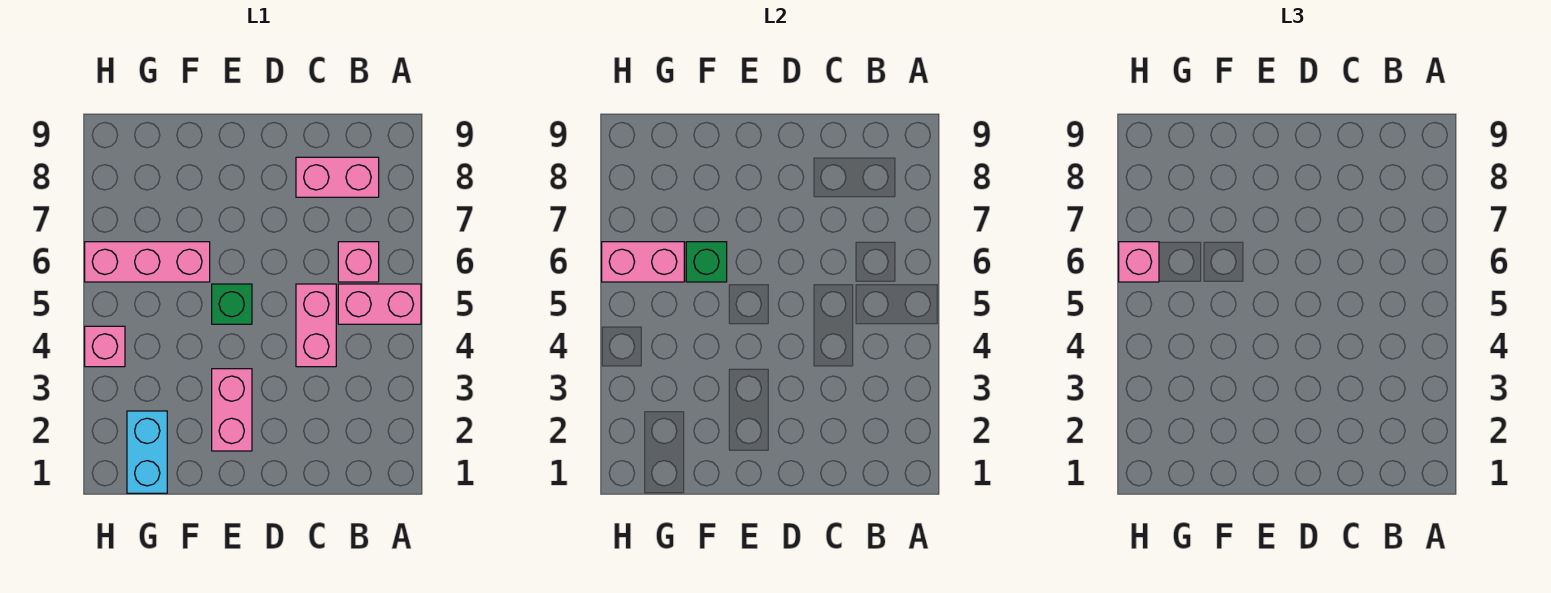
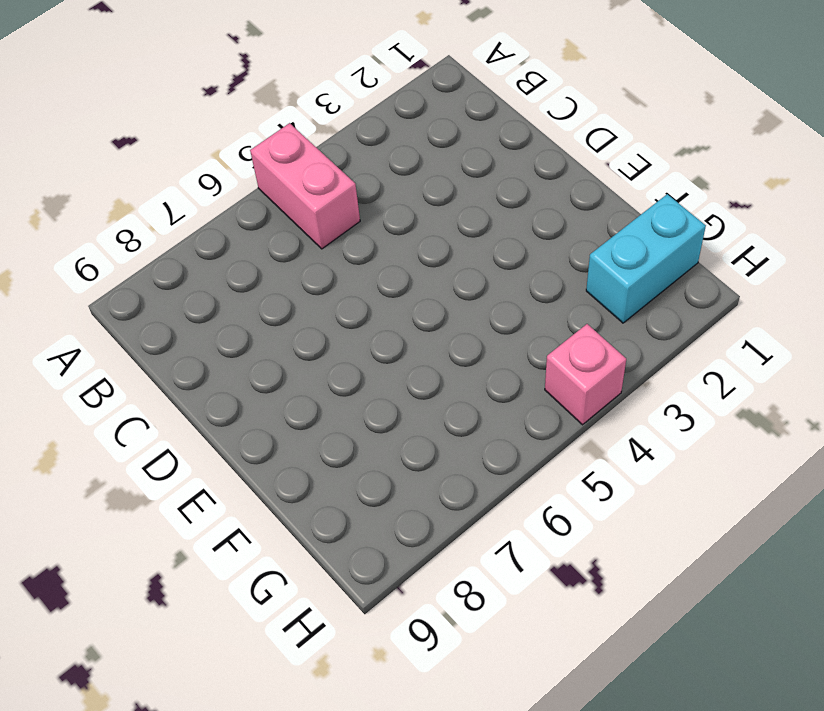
none -> pink brick B6 level 1
none -> pink brick B8:C8 level 1
none -> pink brick C4:C5 level 1

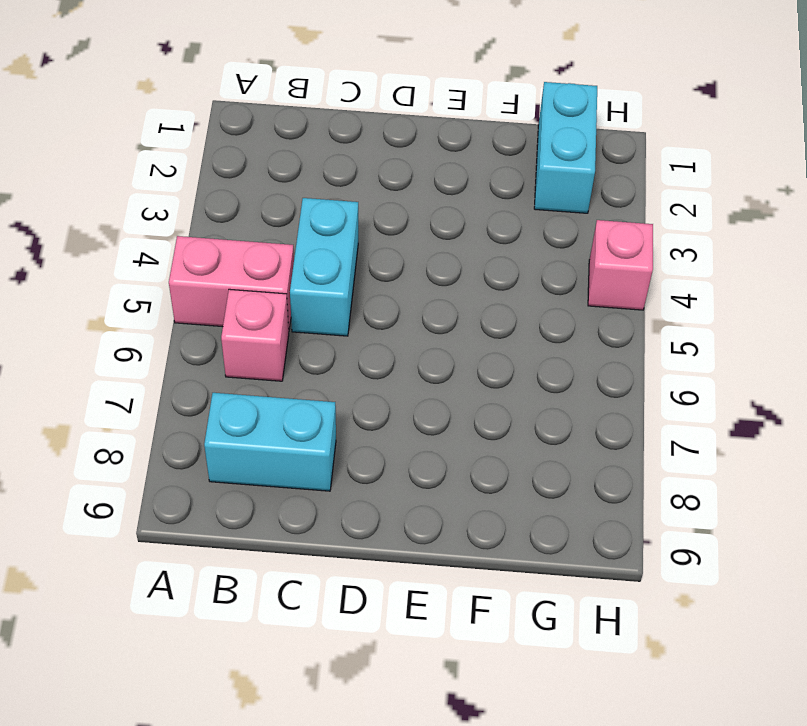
cyan brick B8:C8 level 1 -> pink brick B8:C8 level 1
cyan brick C4:C5 level 1 -> pink brick C4:C5 level 1
none -> pink brick E2:E3 level 1
none -> green brick E5 level 1
none -> pink brick F6:H6 level 1

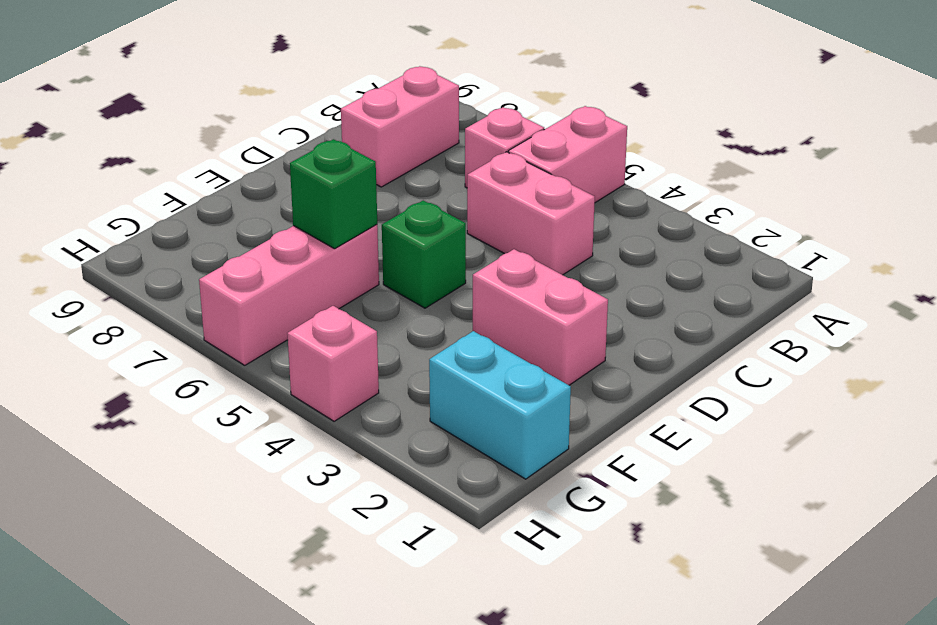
none -> pink brick G6:H6 level 2
none -> pink brick H6 level 3

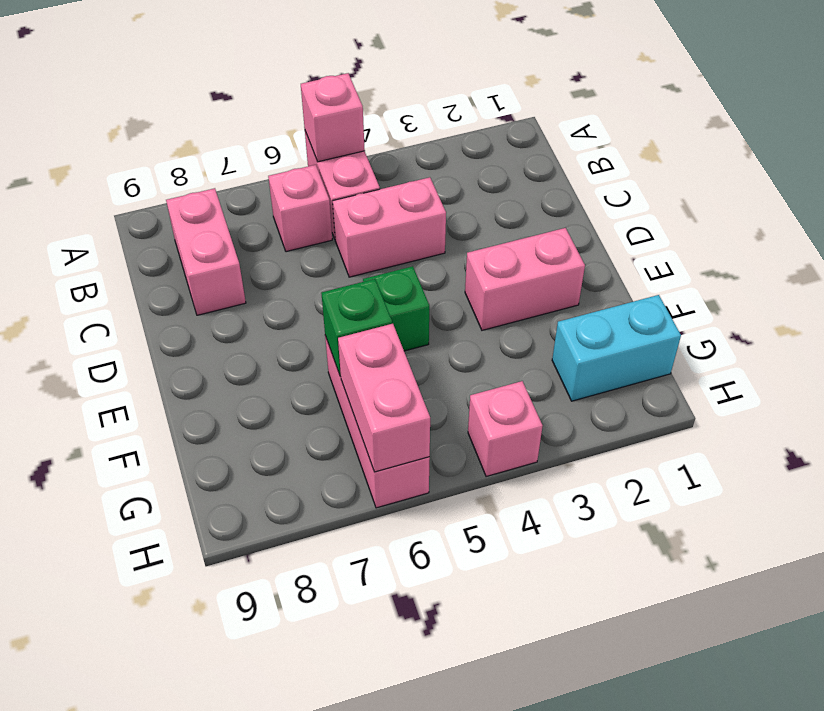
pink brick A5 level 2 -> pink brick H6 level 3

